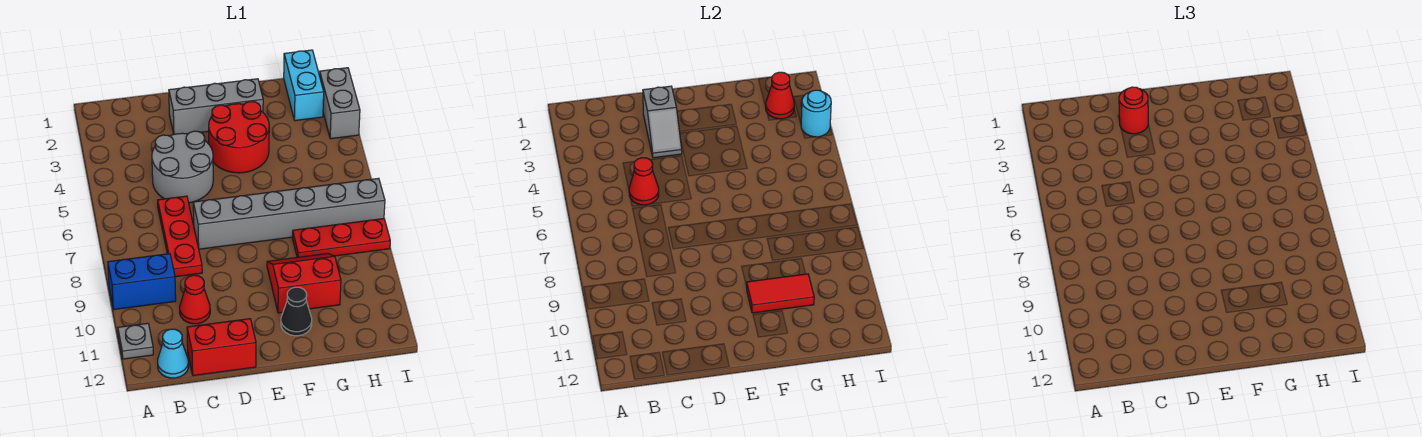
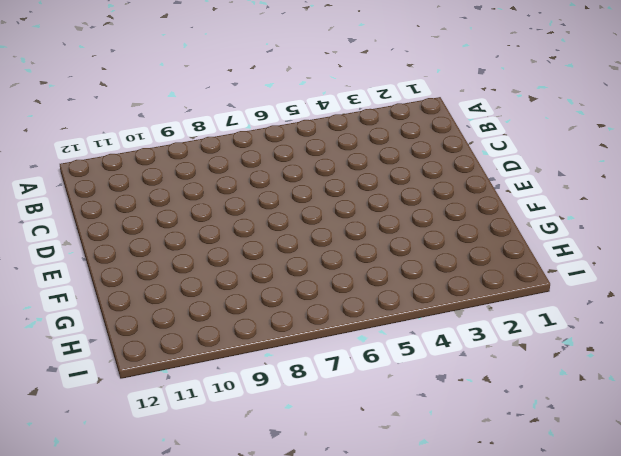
none -> blue brick A9:B9 level 1
none -> grey plate A11 level 1
none -> cyan cone B12 level 1

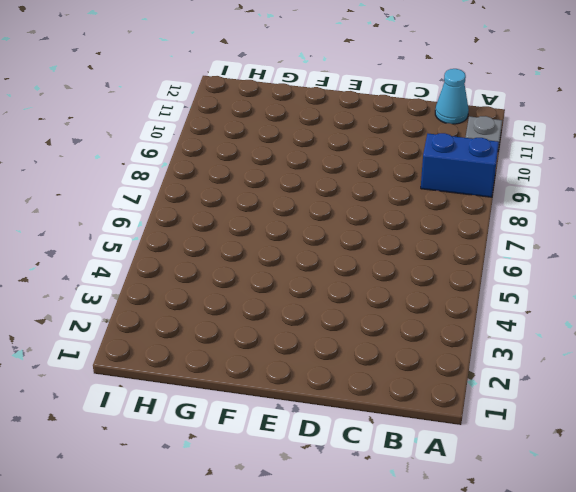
none -> grey round brick C4:D5 level 1
none -> red plate C6:C8 level 1
none -> red cone C10 level 1

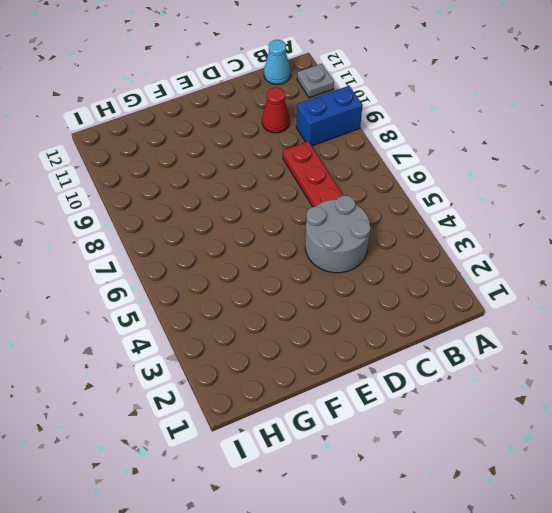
none -> red brick C12:D12 level 1
none -> grey brick D2:F2 level 1
none -> grey brick D7:I7 level 1

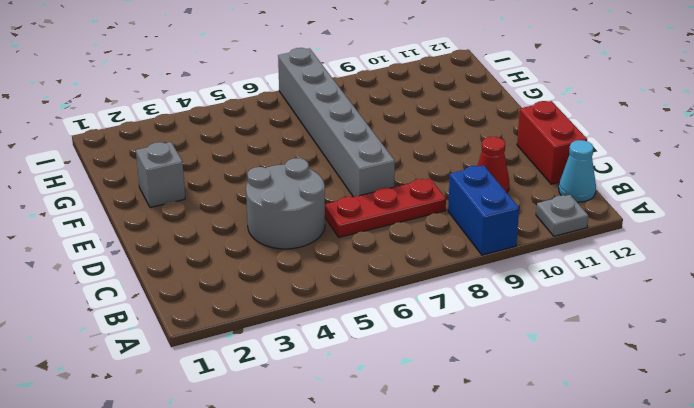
grey brick F2 level 1 -> grey brick D2:F2 level 1
none -> red round brick E3:F4 level 1
none -> red slope F9:G10 level 1 top 10
none -> black cone F11 level 1

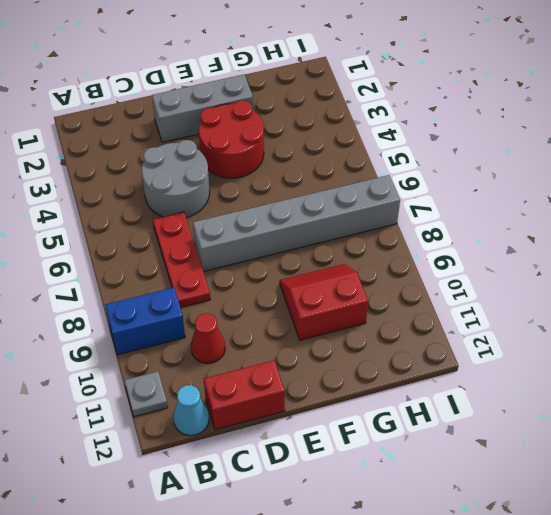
none -> black cone F11 level 1
none -> red plate G8:I8 level 1
none -> cyan brick H1:H2 level 1

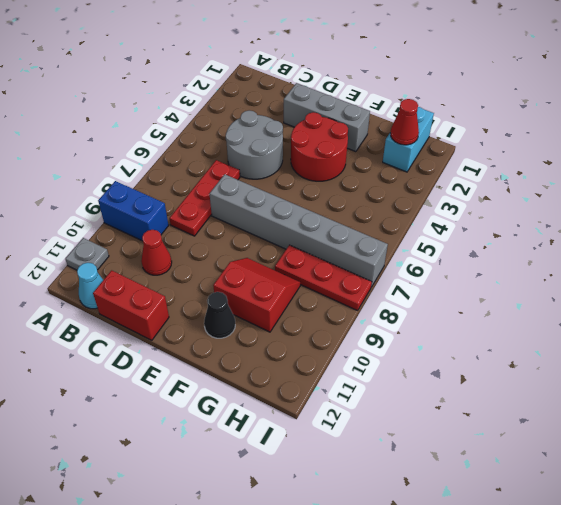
none -> grey brick I2:I3 level 1
none -> red cone C5 level 2
none -> grey slope D2:D3 level 2 top 2

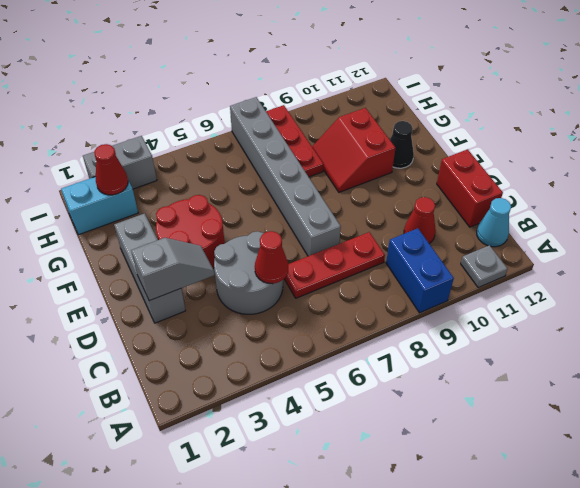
none -> red tile F10:G10 level 2
none -> cyan round brick I3 level 2
none -> red round brick D2 level 3

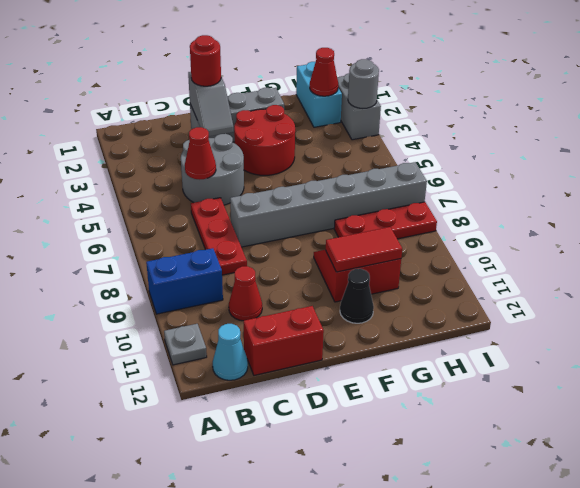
grey round brick I3 level 2 -> cyan round brick I3 level 2

